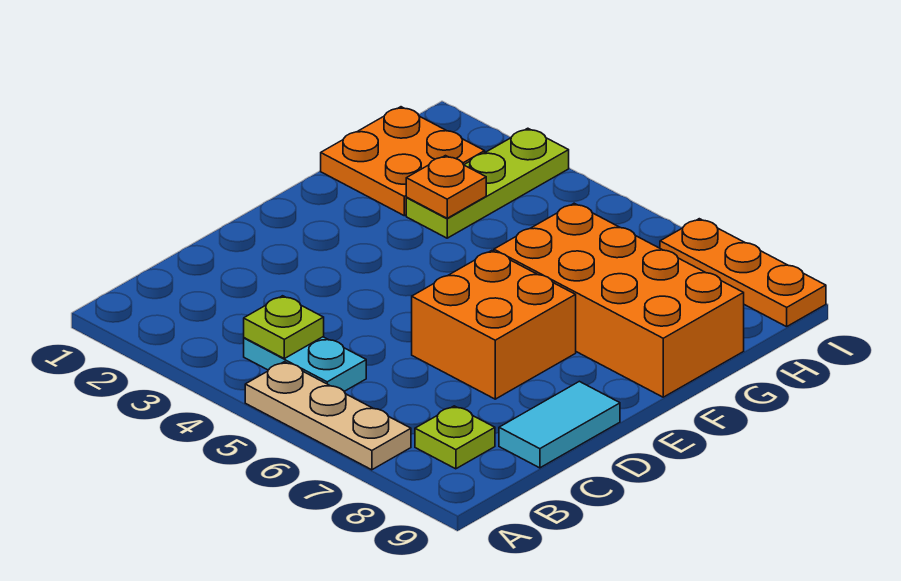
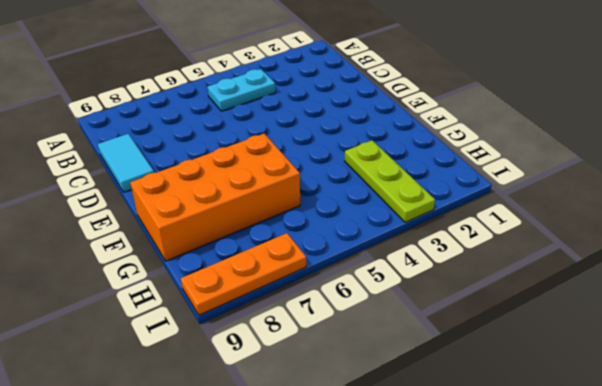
none -> tan plate A5:A7 level 1
none -> lime plate B8 level 1

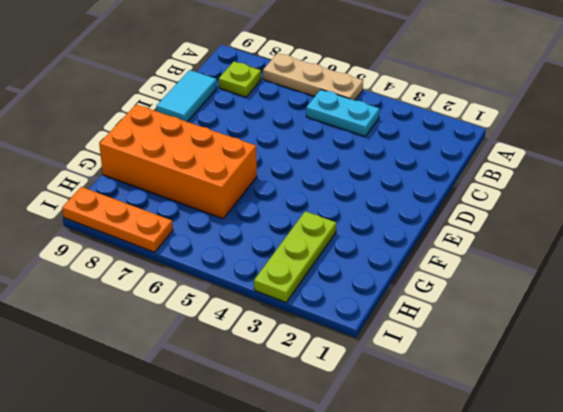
none -> orange brick D6:E7 level 1
none -> orange plate G1:H2 level 1

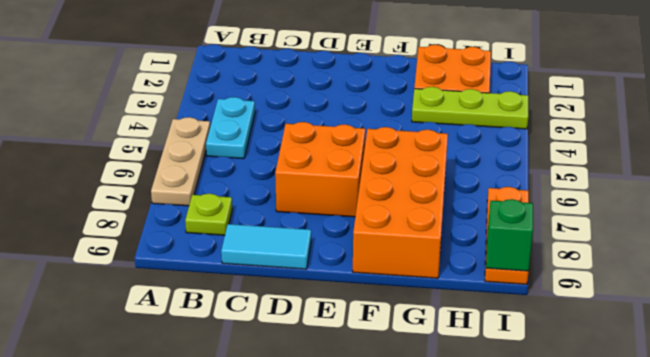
green brick I9 level 2 -> none
none -> lime plate B4 level 2
none -> orange plate G3 level 2

